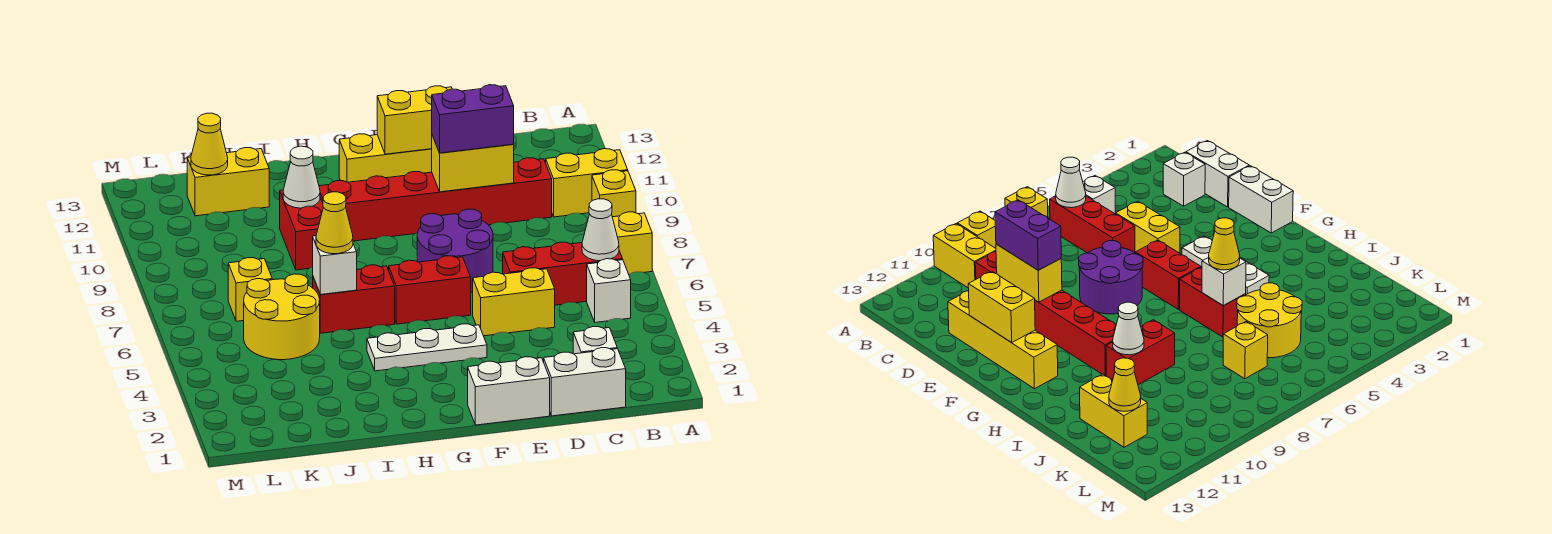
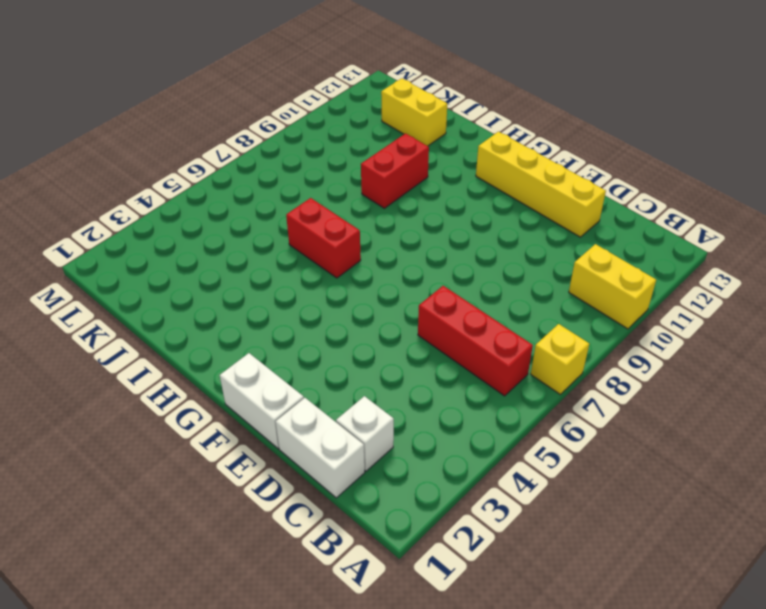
none -> yellow brick A9 level 1
none -> white brick B5 level 1
none -> red brick C10:H10 level 1

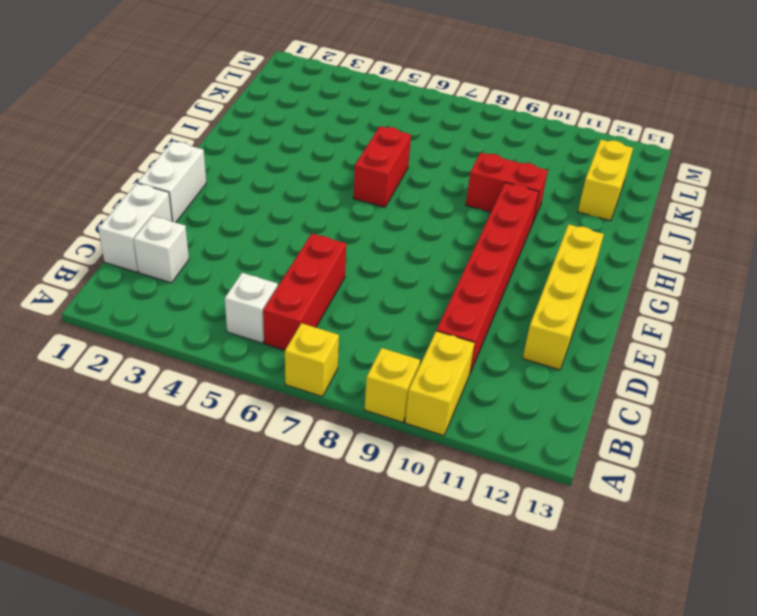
none -> yellow brick D5:E5 level 1
none -> purple round brick E7:F8 level 1
none -> white plate F4:H4 level 1

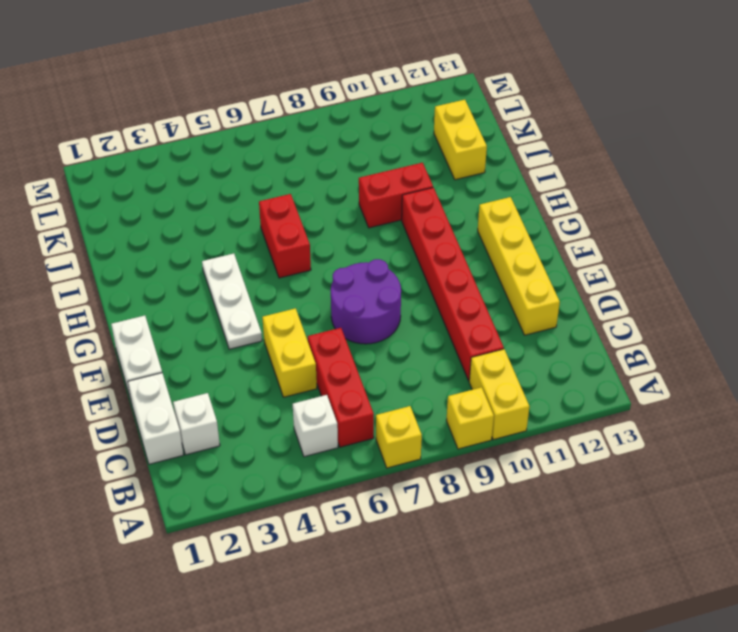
none -> red brick F6:G6 level 1
none -> yellow round brick J5:K6 level 1
none -> yellow brick K7 level 1

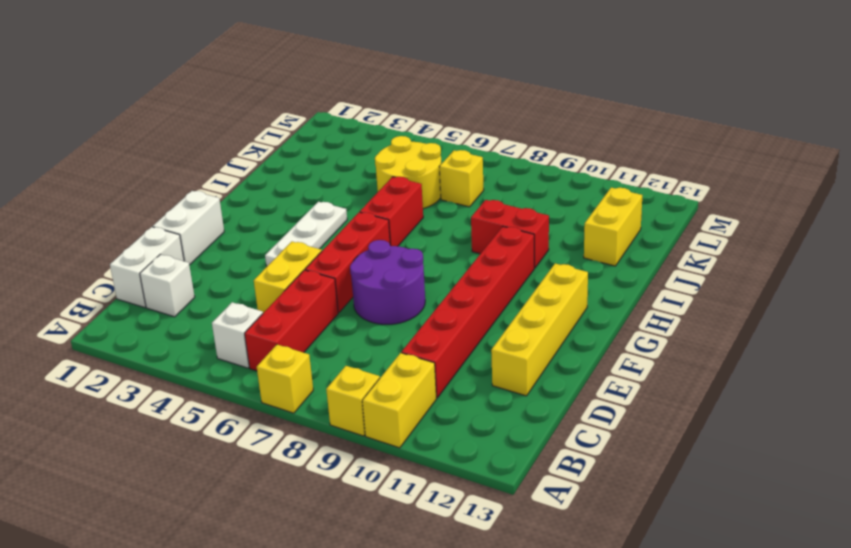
red brick E6:G6 level 1 -> red brick F6:G6 level 1
none -> white cone B6 level 2
none -> yellow brick D10:E10 level 2
none -> yellow brick E12:F12 level 2

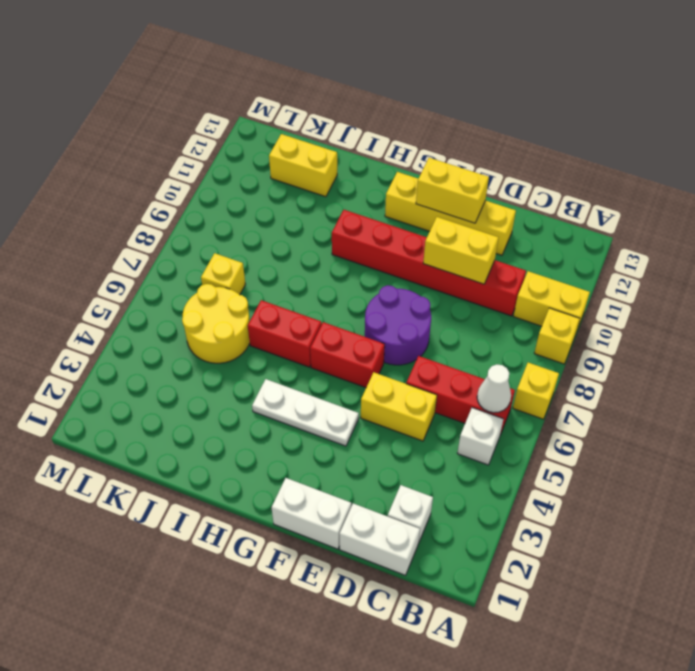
none -> red brick I9:I10 level 1
none -> white brick I6 level 2
none -> white cone I10 level 2

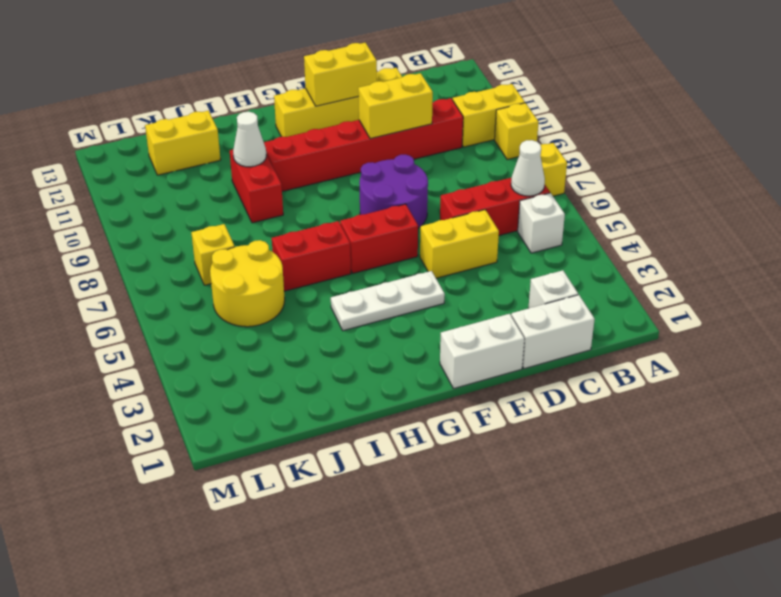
none -> white brick I6 level 2
none -> yellow cone K12 level 2
none -> purple brick D10:E10 level 3

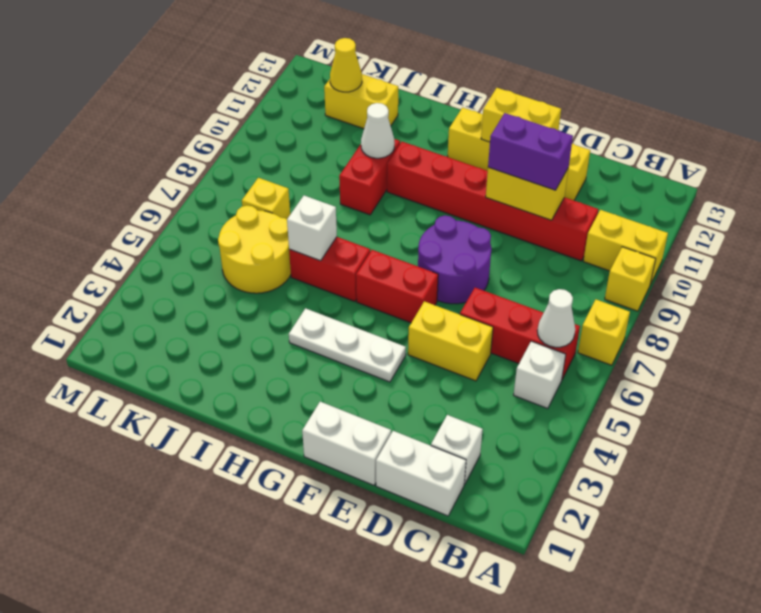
none -> yellow cone I6 level 3

